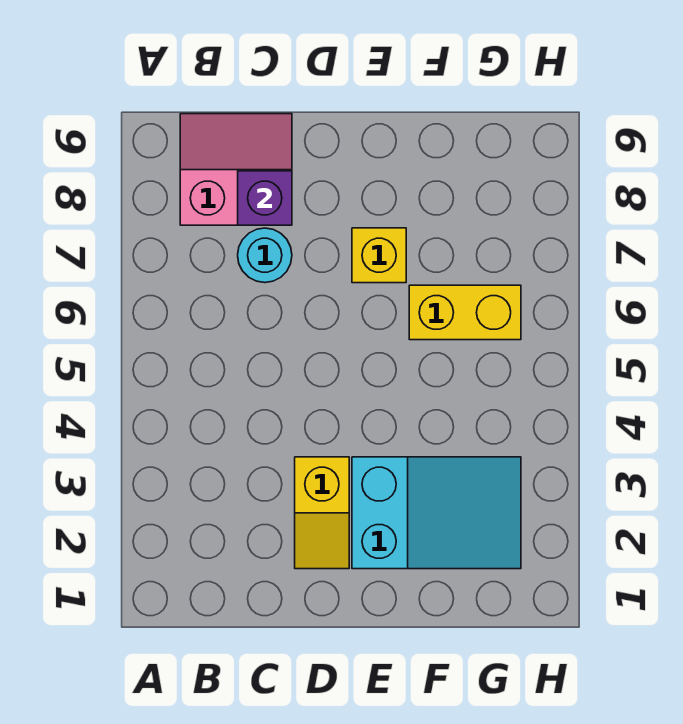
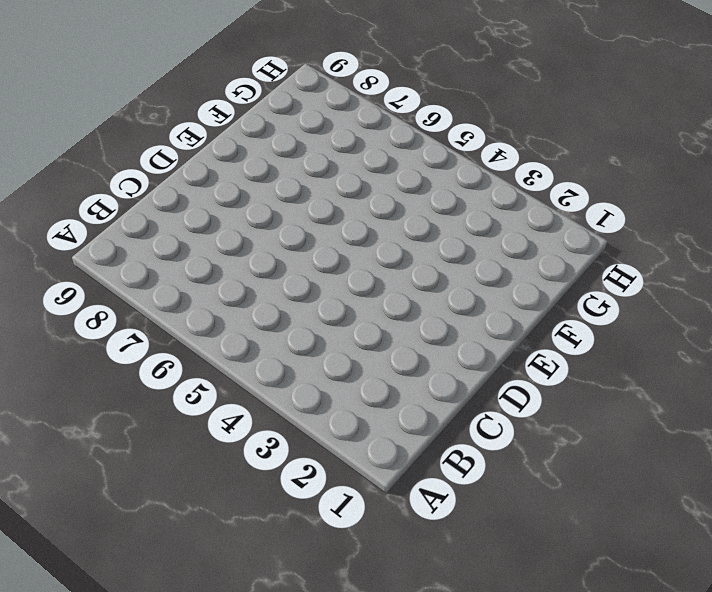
none -> pink slope B8:C9 level 1 top 8
none -> cyan round brick C7 level 1

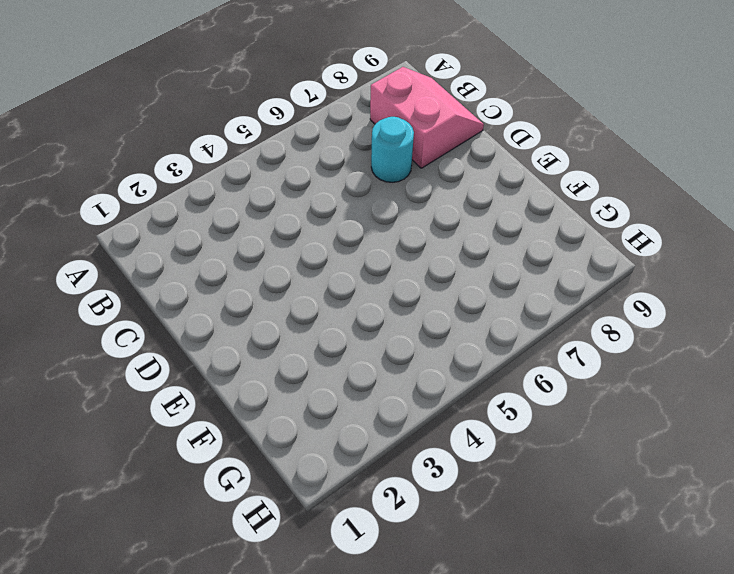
none -> yellow slope D2:D3 level 1 top 3
none -> cyan slope E2:G3 level 1 top E

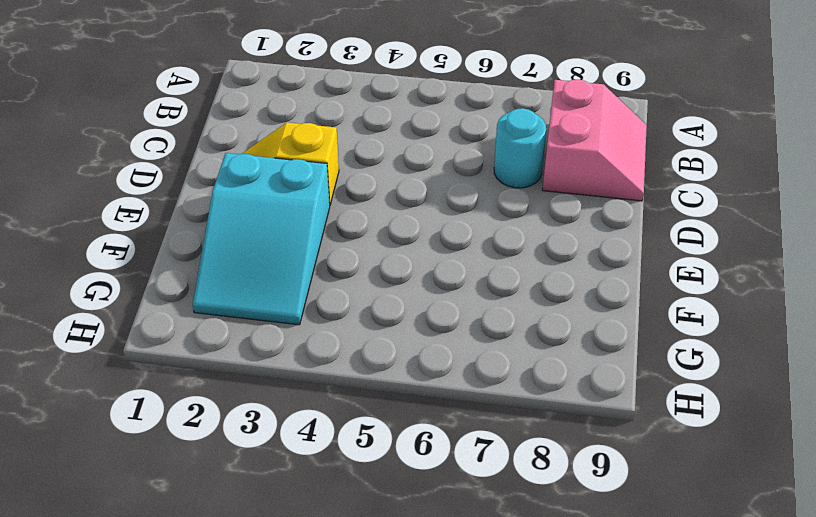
none -> yellow brick E7 level 1
none -> yellow brick F6:G6 level 1

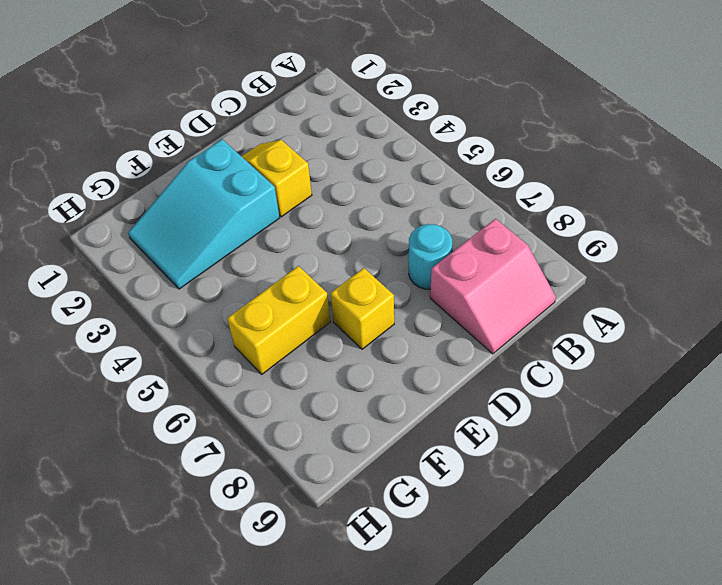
none -> purple brick C8 level 2

